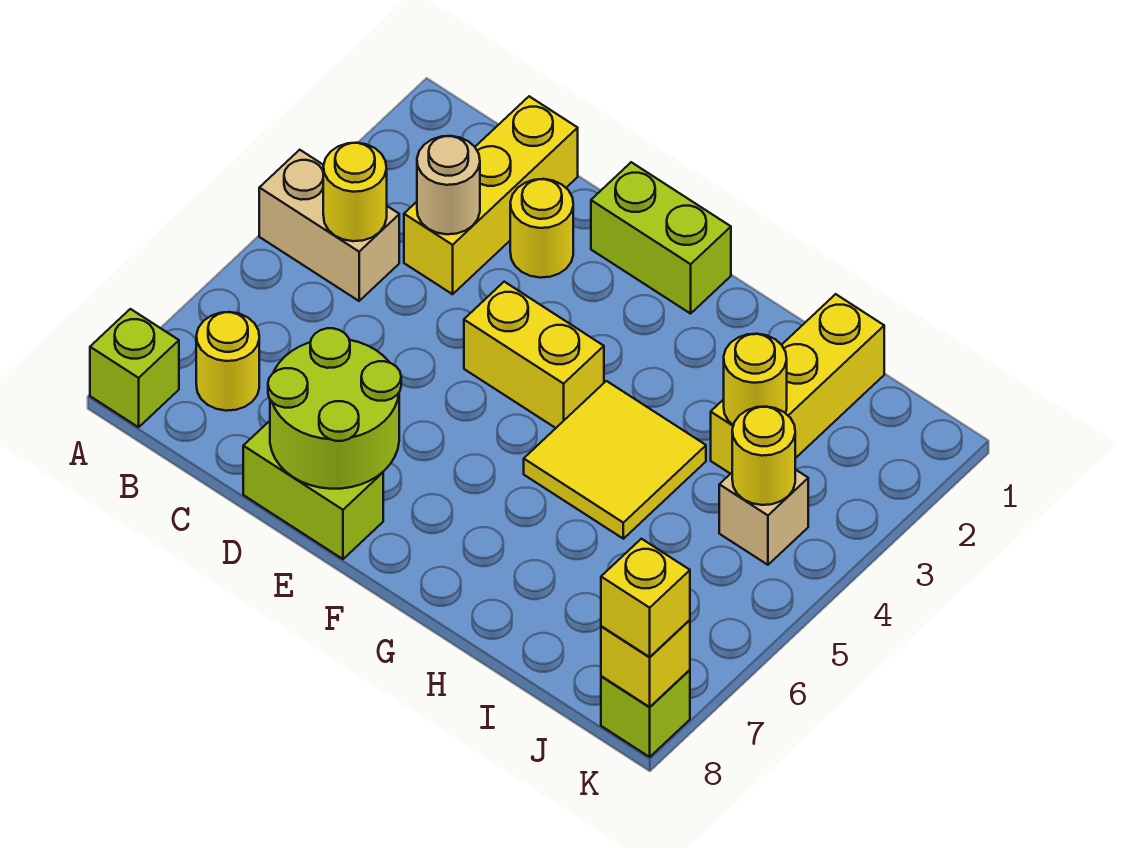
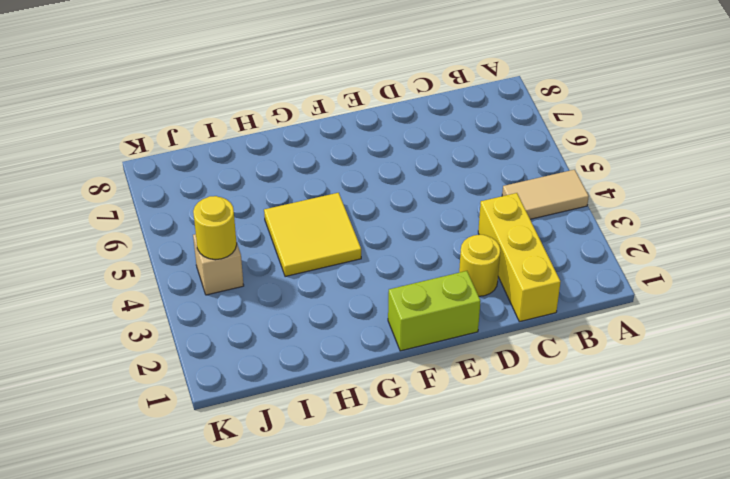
tan tile A4:B4 level 1 -> tan brick A4:B4 level 1
none -> lime brick A8 level 1
none -> yellow round brick B7 level 1
none -> lime brick D8:E8 level 1

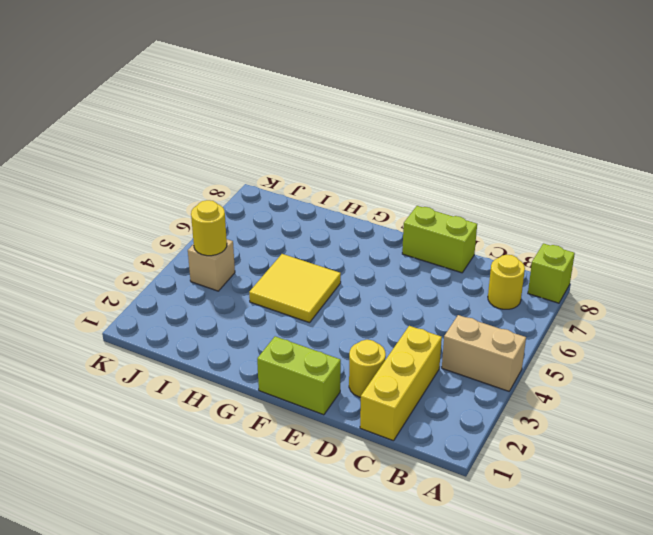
none -> yellow brick E4:F4 level 1
none -> yellow brick I1:I3 level 1
none -> lime brick K8 level 1

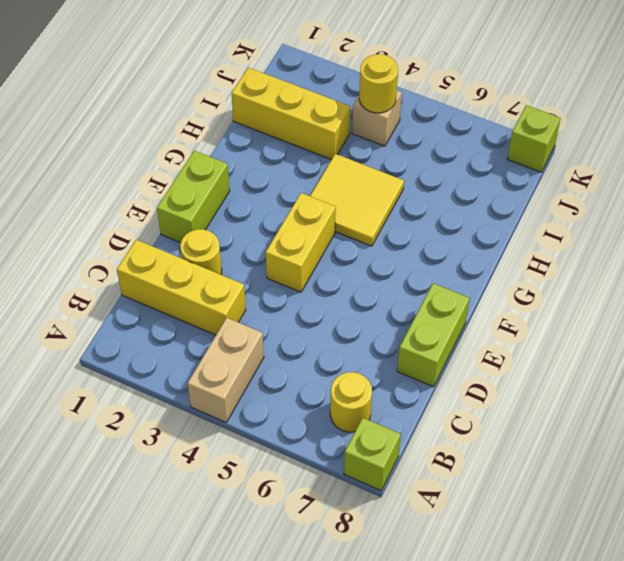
none -> yellow round brick B4 level 2
none -> tan round brick C3 level 2
none -> lime round brick D7:E8 level 2

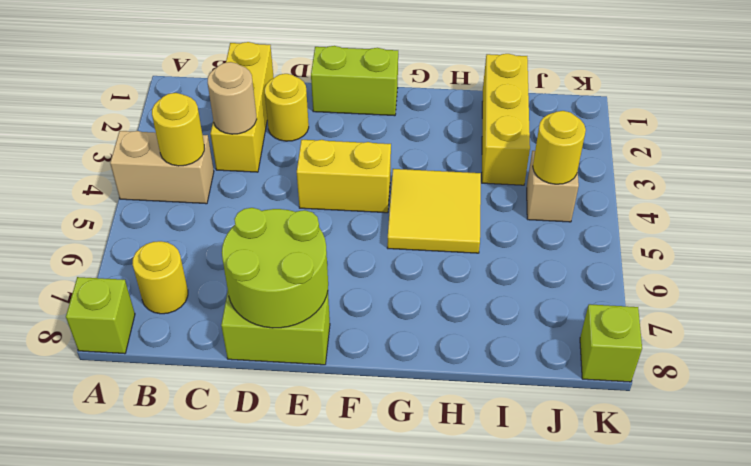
none -> yellow round brick I3 level 2
none -> yellow brick K8 level 2
none -> yellow brick K8 level 3

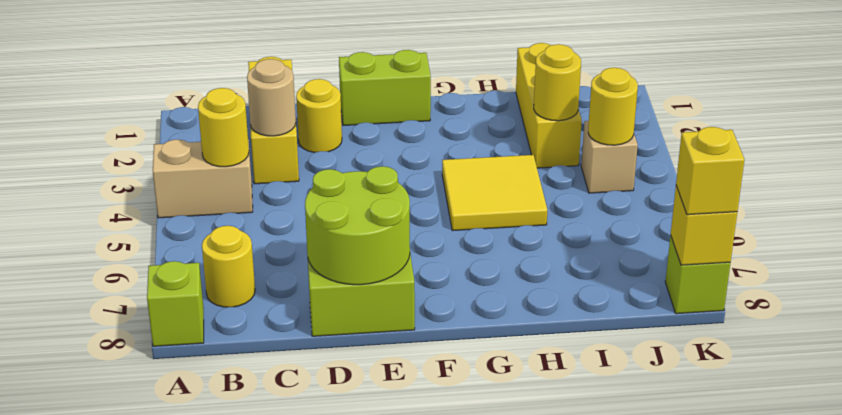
none -> yellow brick E4:F4 level 1

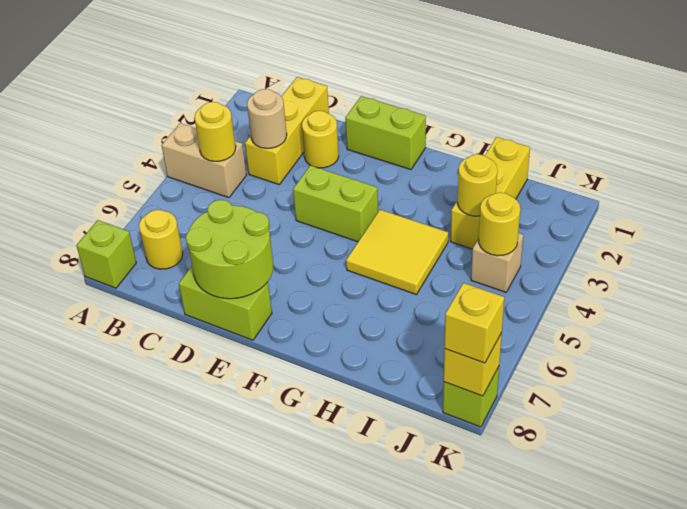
lime brick E4:F4 level 1 -> yellow brick E4:F4 level 1

